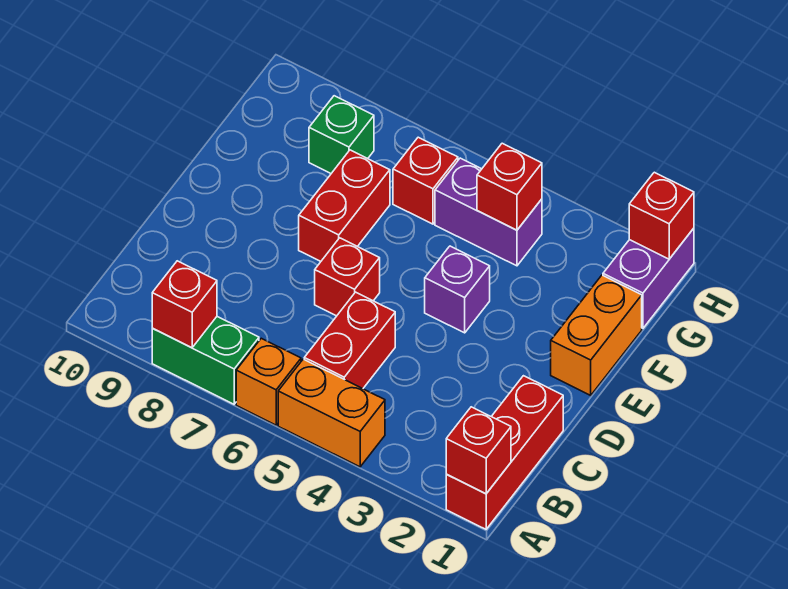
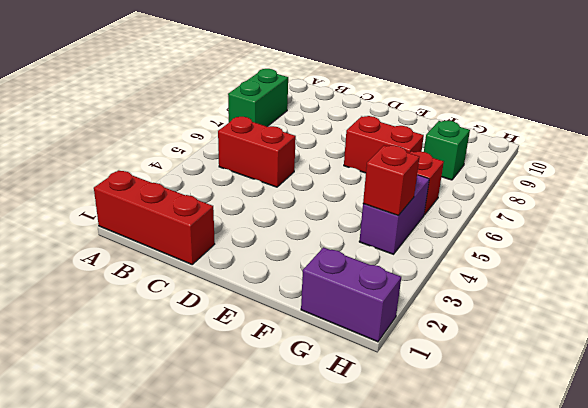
none -> orange brick A4:A5 level 1
none -> orange brick A6 level 1
none -> red brick D6 level 1

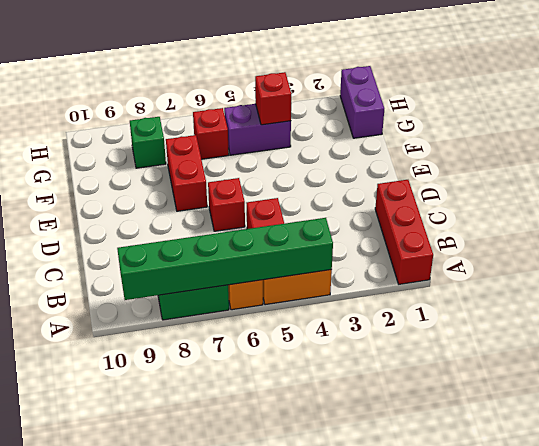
green brick A4:A9 level 2 -> red brick A8 level 2
none -> orange brick E1:F1 level 1
none -> purple brick E4 level 1
none -> red brick A1 level 2

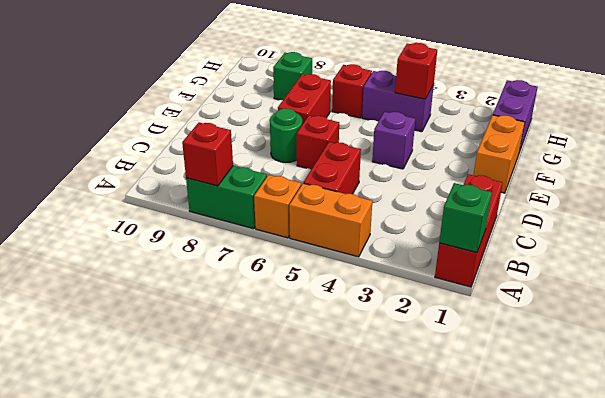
green brick A1 level 2 -> red brick A1 level 2
green round brick D7 level 1 -> none
none -> red brick H1 level 2

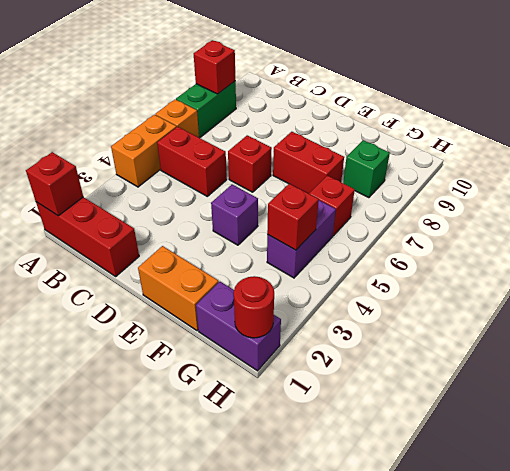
red round brick H1 level 2 -> red brick H1 level 2

